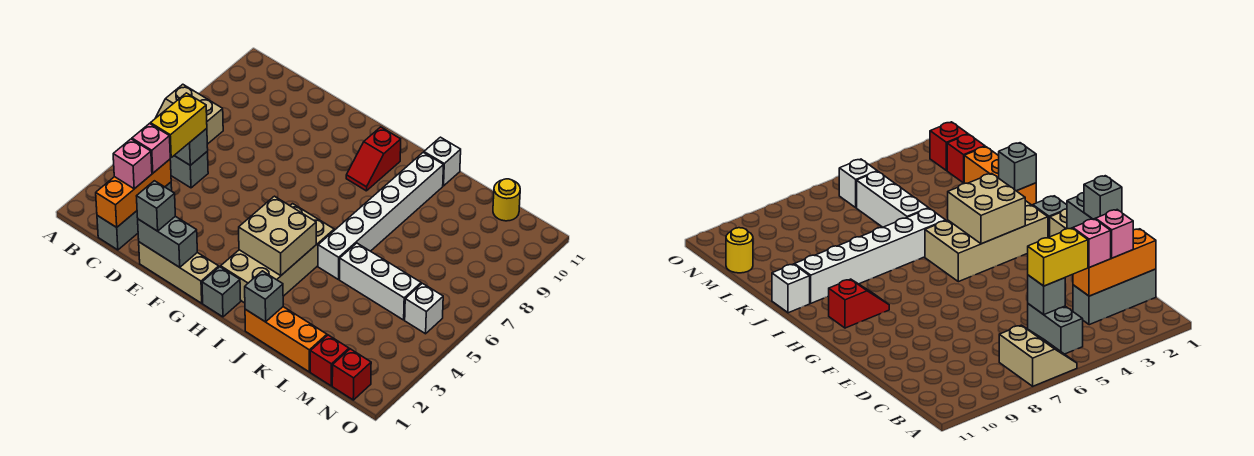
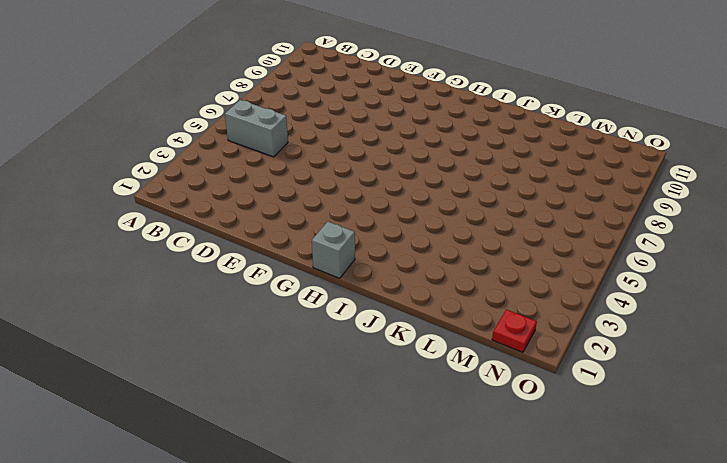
red plate N1 level 1 -> red brick N1 level 1
none -> tan slope A6:B7 level 1 top 7
none -> grey brick C1:C3 level 1
none -> tan brick E1:G1 level 1

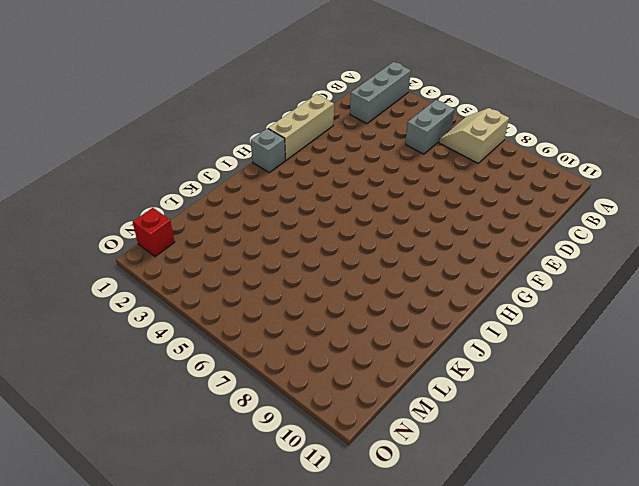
grey brick A2:C2 level 1 -> grey brick C1:C3 level 1
none -> tan brick H2:I5 level 1
none -> red slope H9:H10 level 1 top 10
none -> orange brick J1:L1 level 1

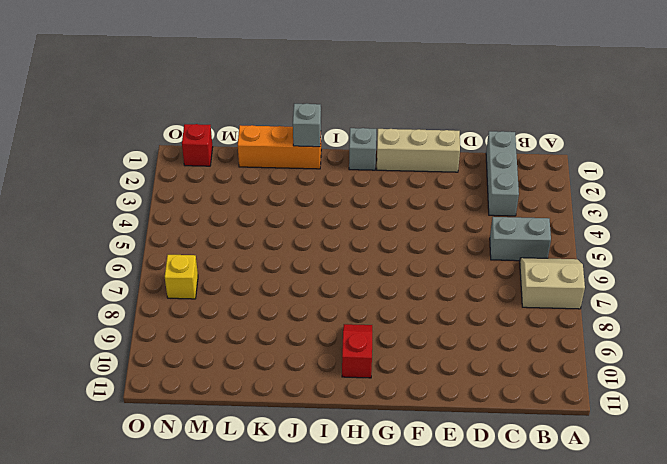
yellow brick N7 level 1 -> none
none -> tan brick H2:I5 level 1
none -> white brick J5:J10 level 1
none -> white brick J11 level 1

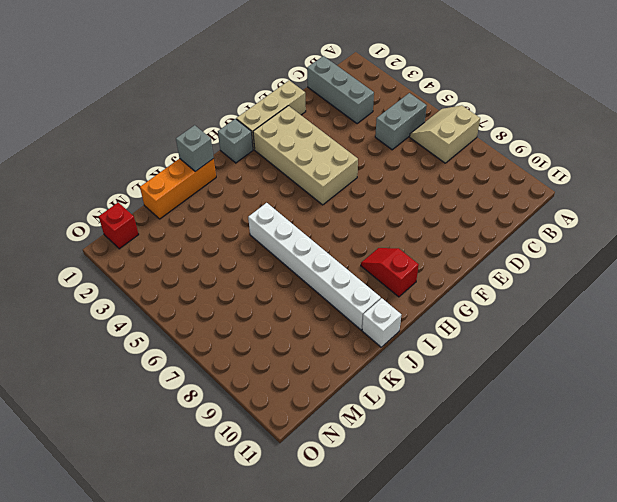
tan brick F2:G5 level 1 -> tan brick H2:I5 level 1
none -> white brick K5:M5 level 1
none -> red brick M1 level 1
none -> yellow round brick M11 level 1

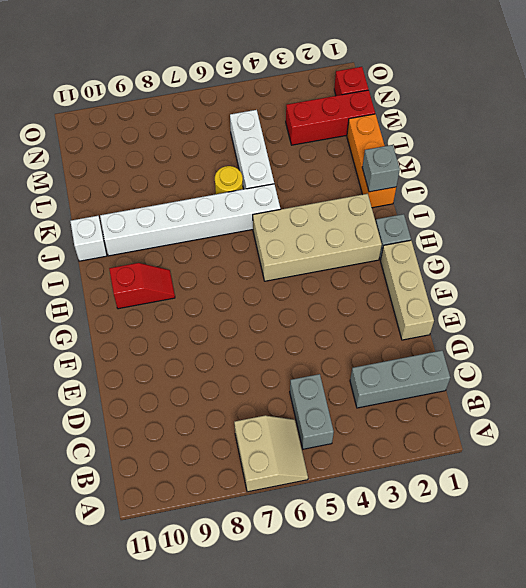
yellow round brick K6 level 1 -> yellow round brick M11 level 1
red brick M1:M3 level 1 -> red brick M1 level 1
none -> white brick N5 level 1
none -> orange brick C1:C3 level 2
none -> grey brick C5 level 2

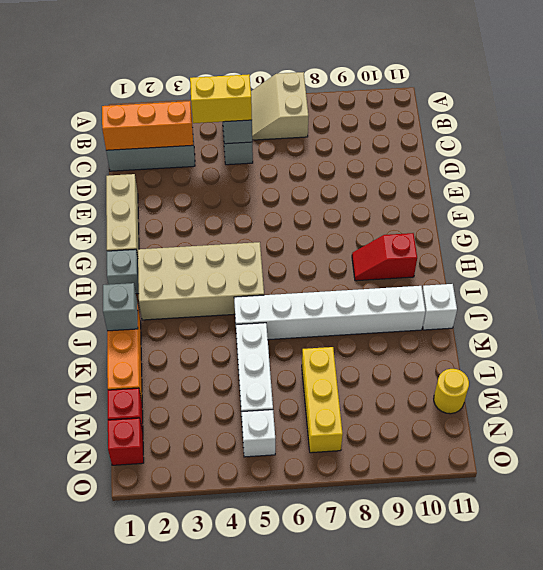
yellow brick L7:N7 level 1 -> none
none -> grey brick E1:F1 level 2
none -> tan brick H3:I4 level 2
none -> pink brick C2 level 3

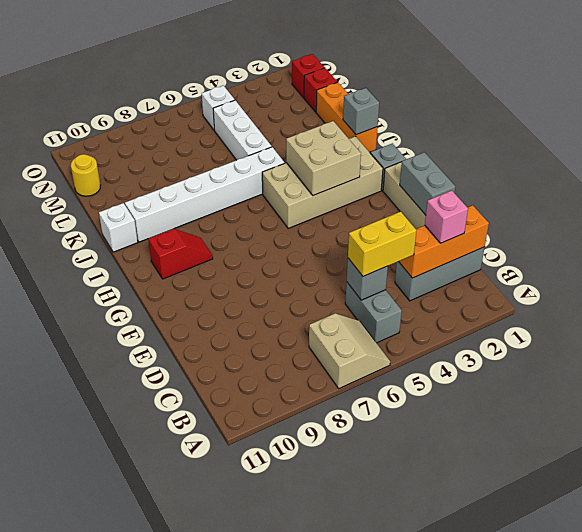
none -> pink brick C3 level 3
none -> grey brick E1 level 3

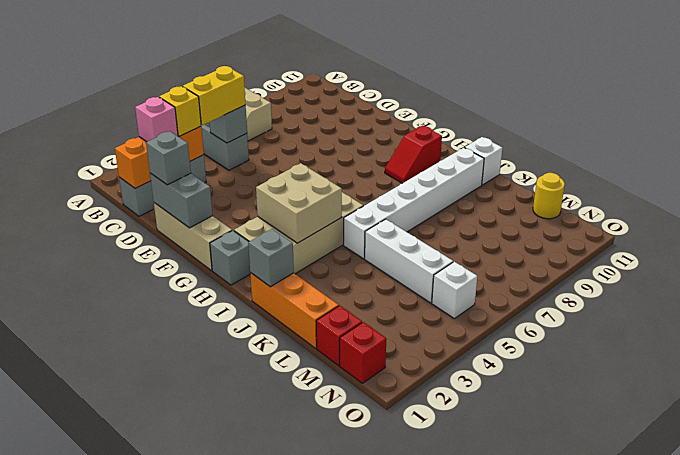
yellow brick C3 level 3 -> pink brick C3 level 3

